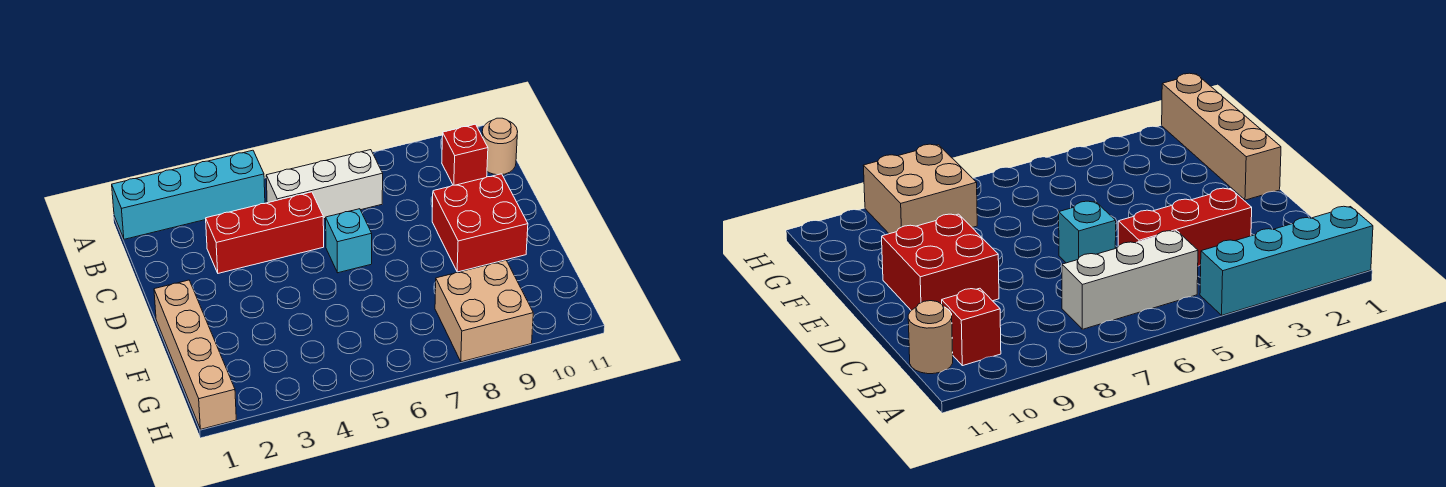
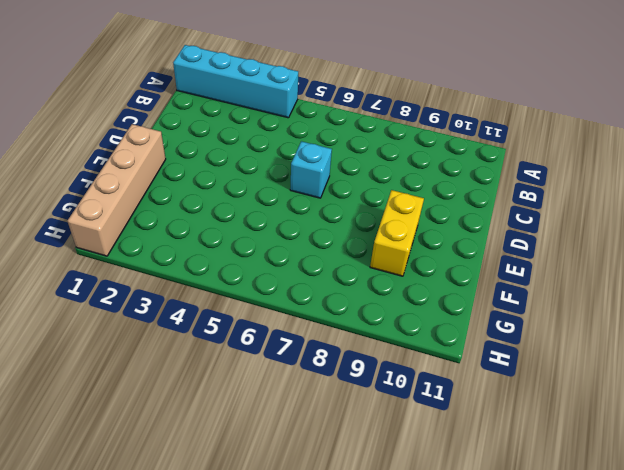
yellow brick E9:F9 level 1 -> red brick D9:E10 level 1
none -> white brick B5:B7 level 1
none -> red brick B10 level 1

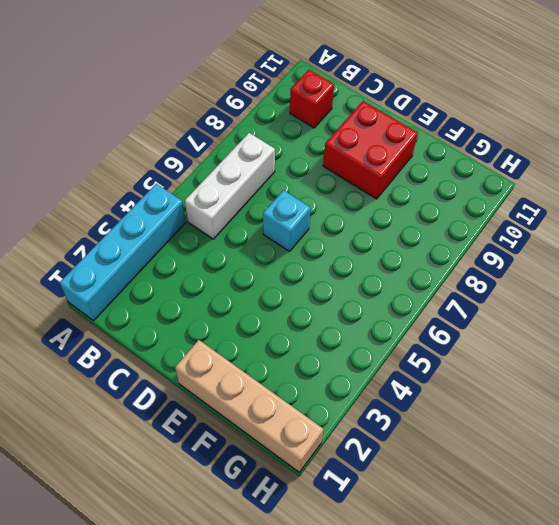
none -> tan round brick B11 level 1
none -> red brick C3:C5 level 1

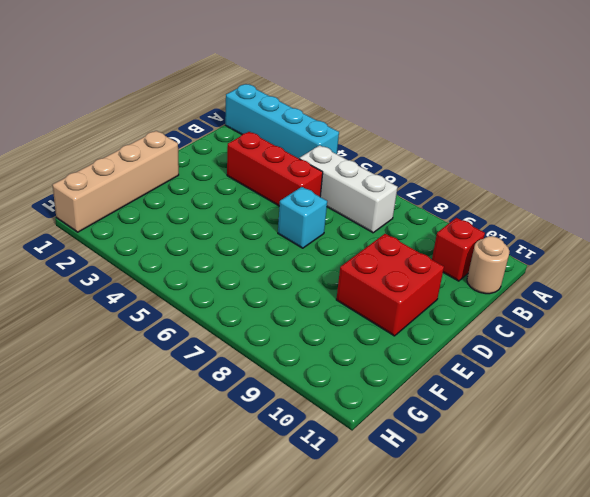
none -> tan brick G8:H9 level 1

